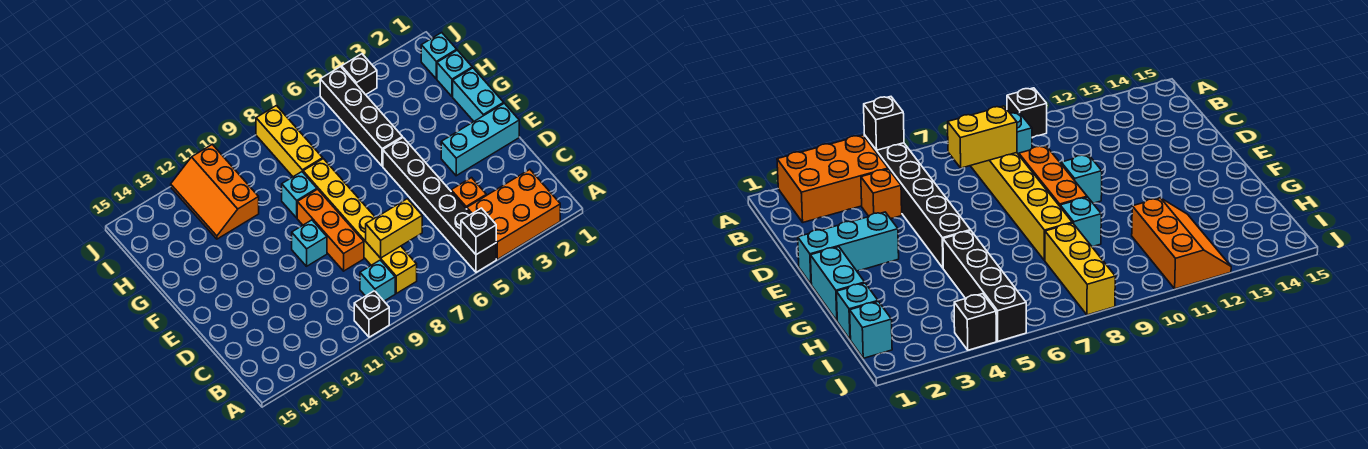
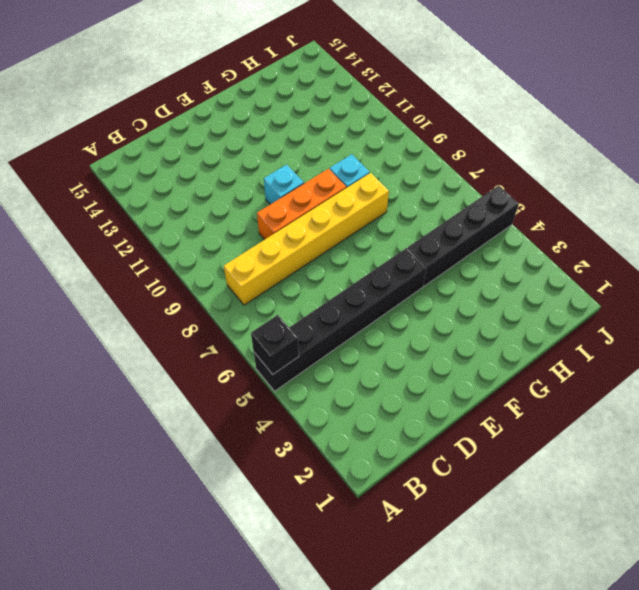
none -> orange brick A2:B4 level 1
none -> black brick A10 level 1
none -> cyan brick B9 level 1

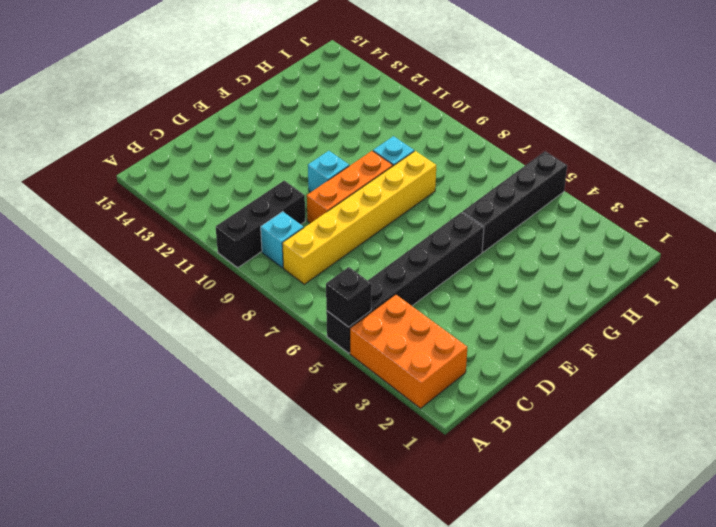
black brick A10:C10 level 1 -> black brick A10 level 1
none -> orange brick C4 level 1
none -> cyan brick E1:E3 level 1
none -> cyan brick F1:G1 level 1

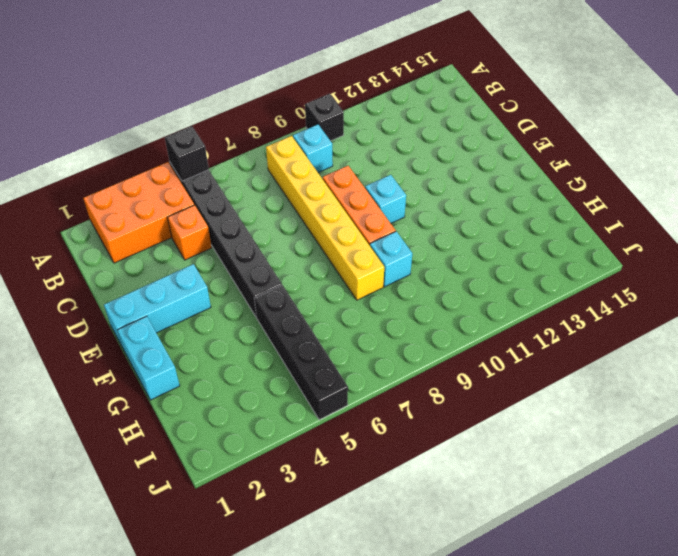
none -> cyan brick H1 level 1
none -> yellow brick H8:J8 level 1
none -> orange slope H11:J12 level 1 top 11

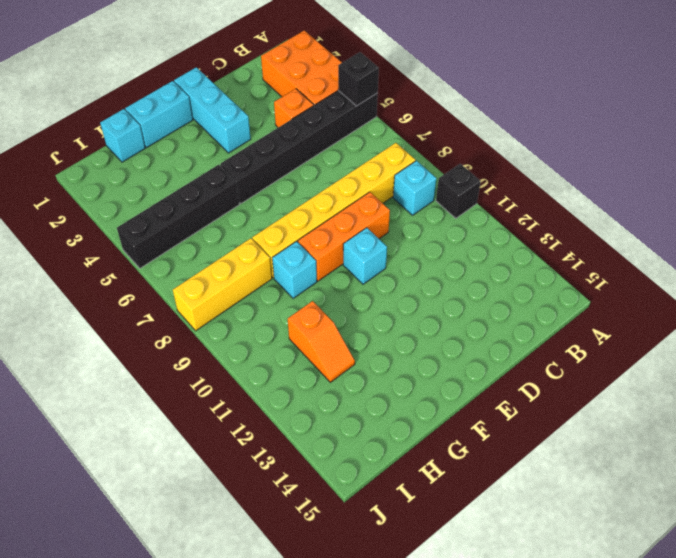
orange slope H11:H12 level 1 top 11 -> orange slope H11:J12 level 1 top 11
none -> cyan brick I1 level 1
none -> black brick J4 level 1
none -> yellow brick C7:C8 level 2

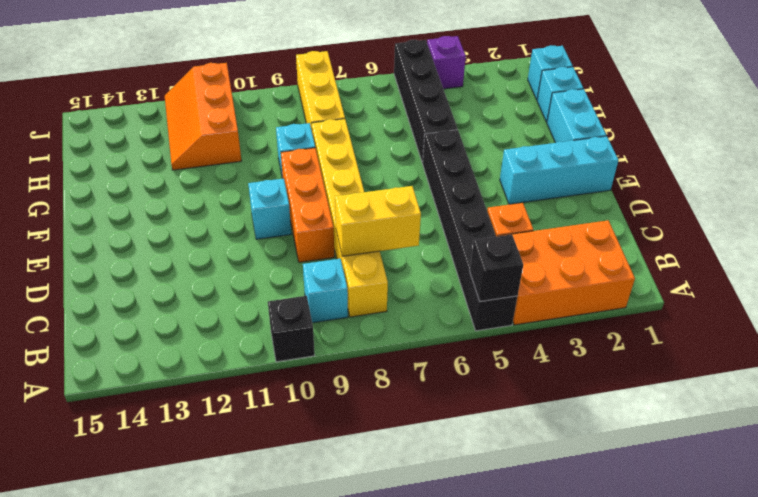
purple brick J4 level 1 -> black brick J4 level 1

